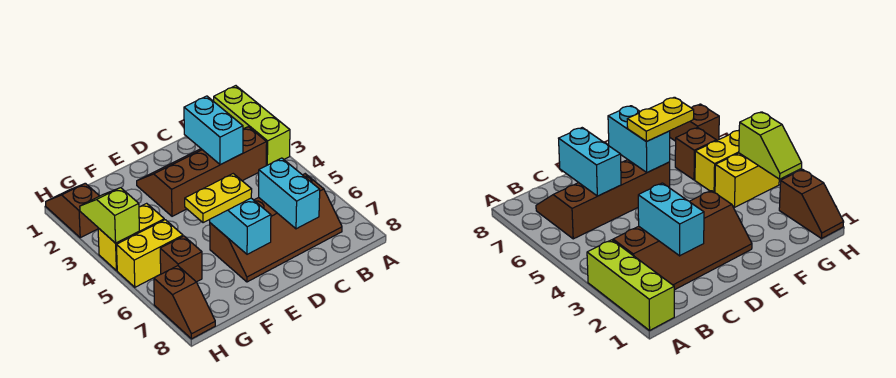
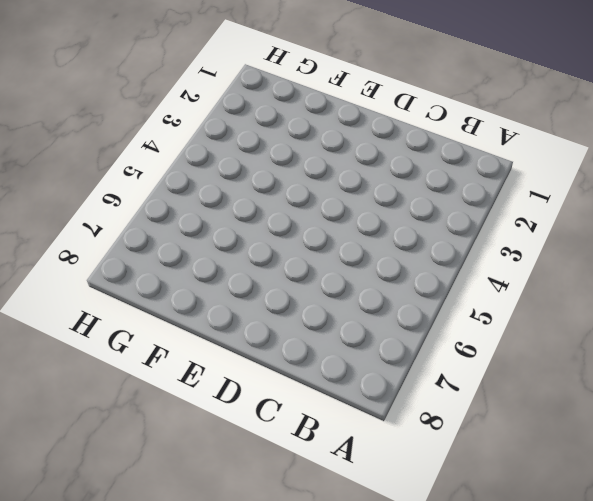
none -> lime brick A1:A3 level 1
none -> brown slope B2:E3 level 1 top 3
none -> brown slope B6:E7 level 1 top 6

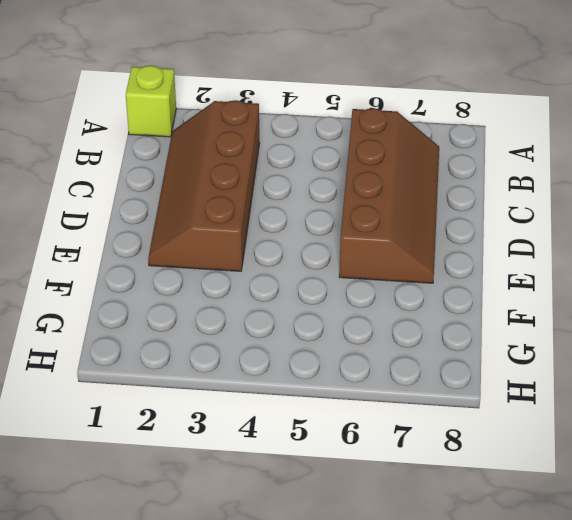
lime brick A1 level 1 -> lime brick A1:A3 level 1
none -> yellow brick G4:H4 level 1
none -> yellow brick G5:H5 level 1
none -> brown brick G6 level 1

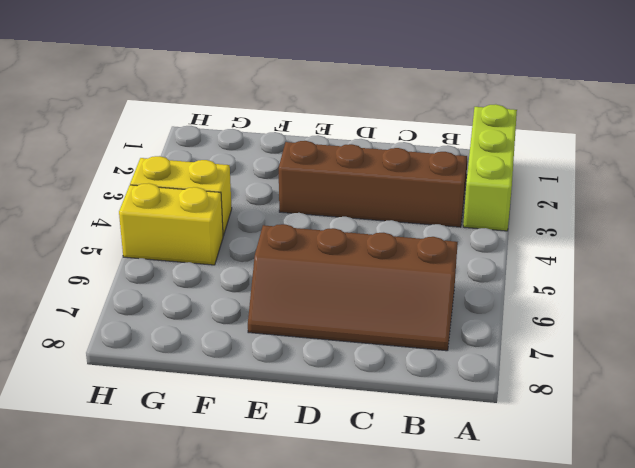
none -> brown brick G6 level 1
none -> brown slope H1:H2 level 1 top 2
none -> brown slope H7:H8 level 1 top 7

